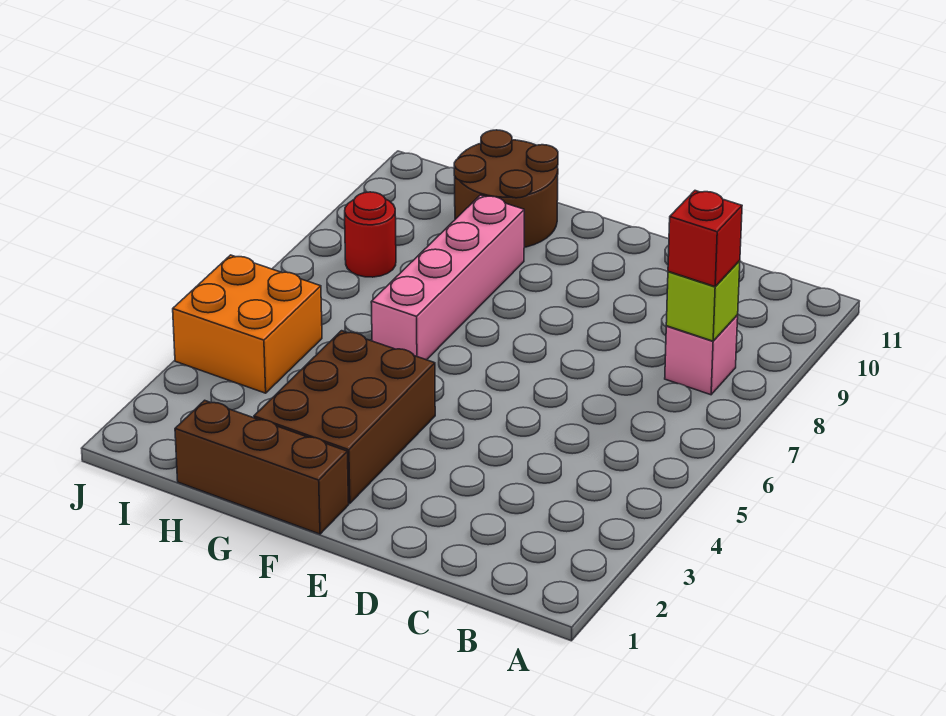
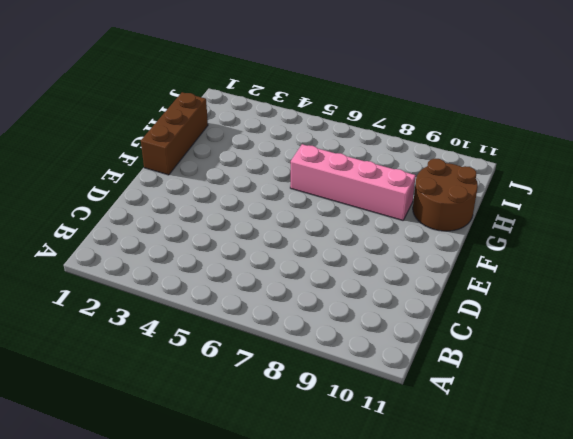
none -> pink brick B8 level 1
none -> brown brick F2:G4 level 1

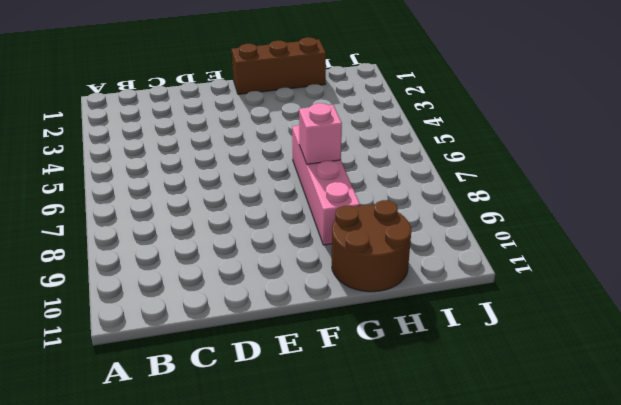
pink brick G7 level 2 -> pink brick B8 level 1
none -> brown brick F2:G4 level 1
none -> orange brick I4:J5 level 1

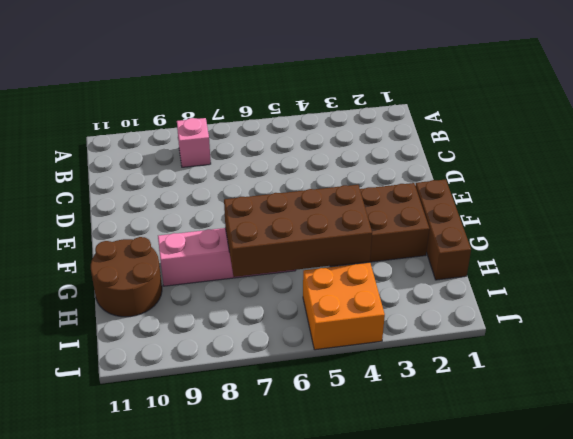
brown brick G4:H7 level 2 -> none
none -> red round brick I8 level 1
none -> lime brick B8 level 2

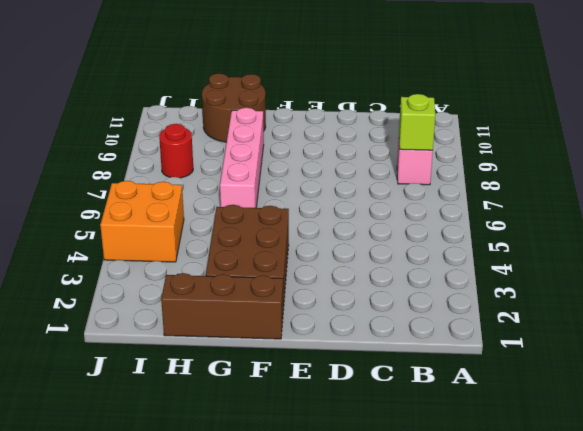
none -> red brick B8 level 3

